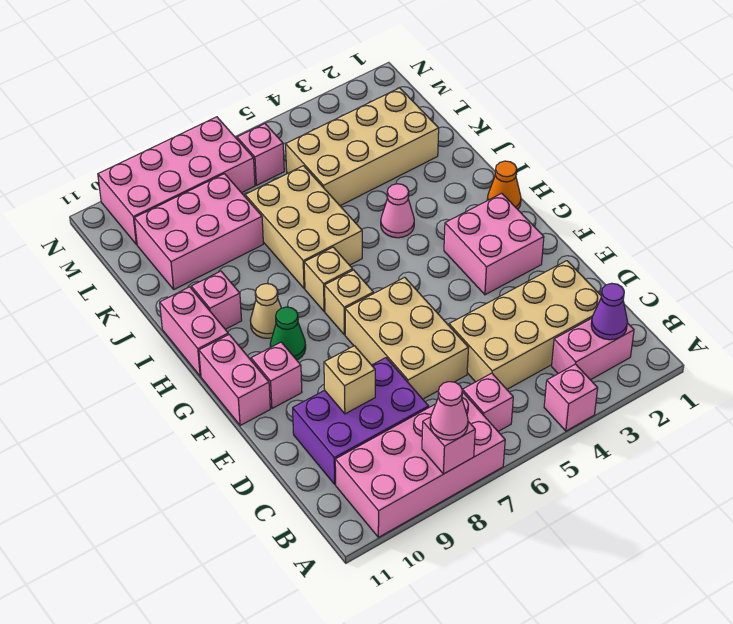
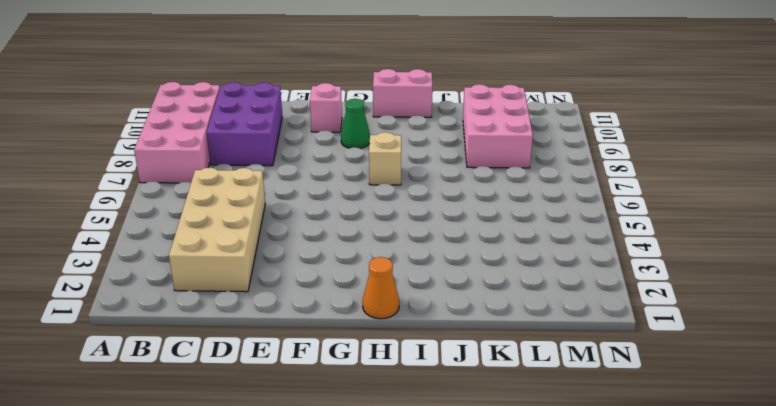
none -> pink brick A4 level 1
none -> pink brick B2:B3 level 1
none -> pink brick B6 level 1

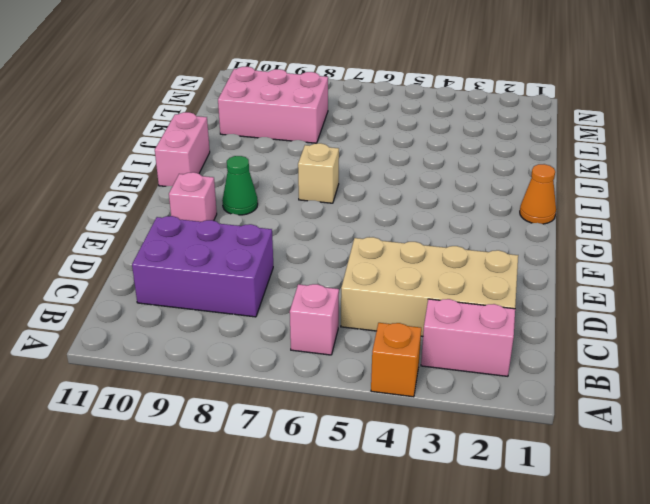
orange brick A4 level 1 -> pink brick A4 level 1
none -> pink brick A7:B10 level 1
none -> tan brick D6:F7 level 1
none -> pink brick F2:G3 level 1

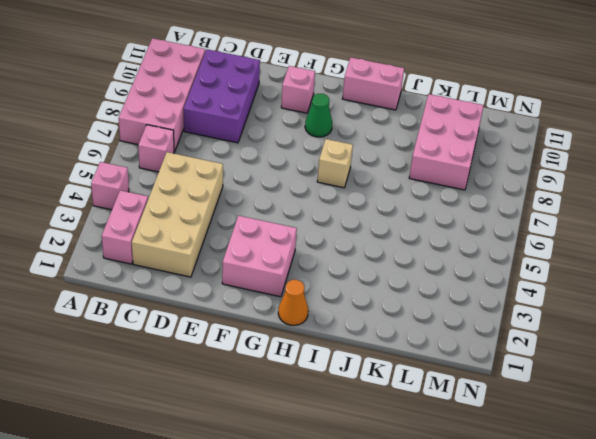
none -> tan brick D6:F7 level 1
none -> pink brick F11:G11 level 1
none -> tan brick G7 level 1

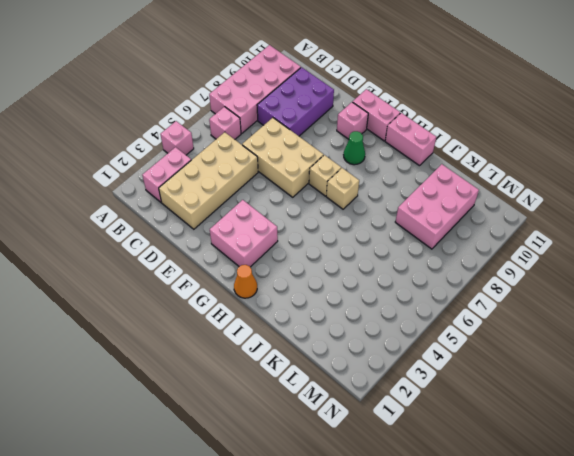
none -> tan cone H9 level 1
none -> pink cone I4 level 1
none -> tan brick I6:K7 level 1

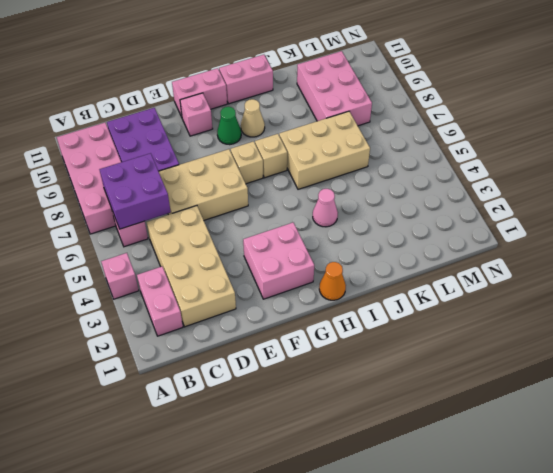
purple brick B6:C7 level 2 -> none
none -> pink brick I10 level 1
none -> tan brick K2:L5 level 1
none -> pink brick M6 level 1

